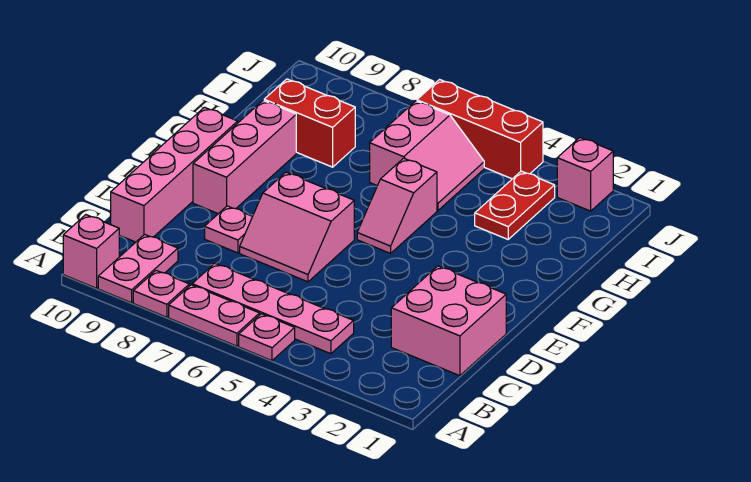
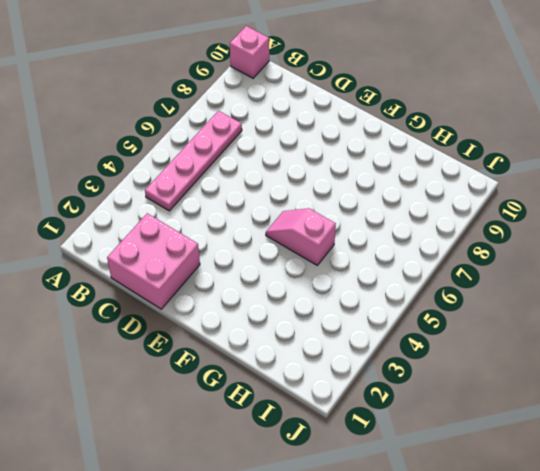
none -> pink plate A5 level 1
none -> pink plate A6:A7 level 1
none -> pink plate A8 level 1

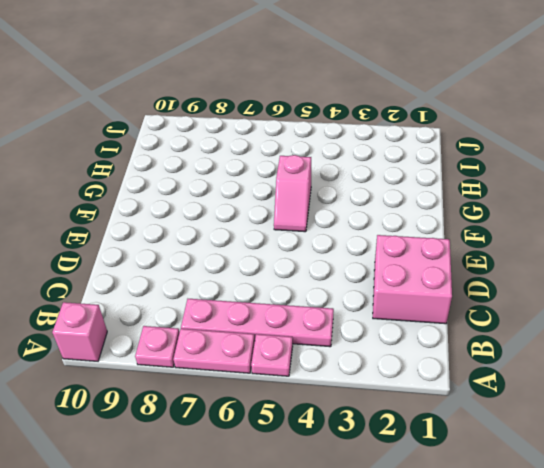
none -> pink plate A9:B9 level 1
none -> pink brick C10:F10 level 1
none -> pink slope D6:E7 level 1 top E

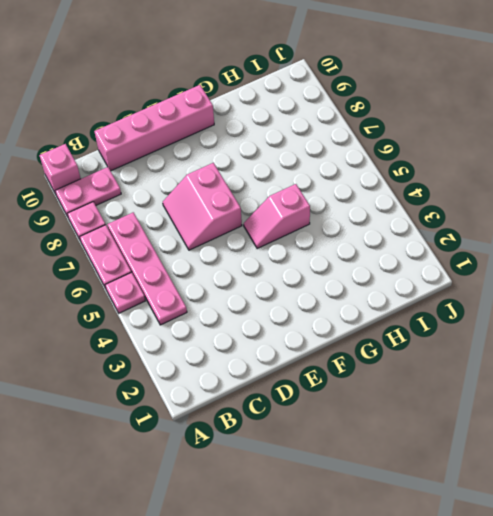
none -> pink brick C1:D2 level 1
none -> pink plate D8 level 1
none -> pink brick E9:G9 level 1

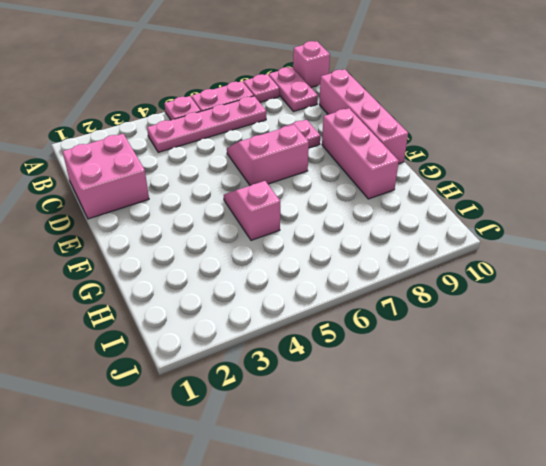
none -> red plate H3:I3 level 1
none -> pink slope H5:I6 level 1 top 6
none -> red brick H8:H9 level 1

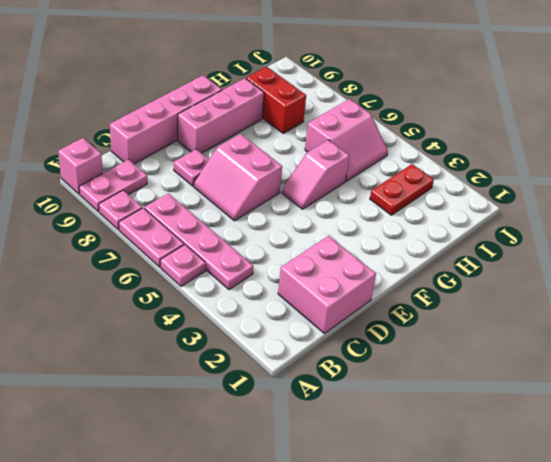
none -> pink brick J2 level 1
none -> red brick J4:J6 level 1

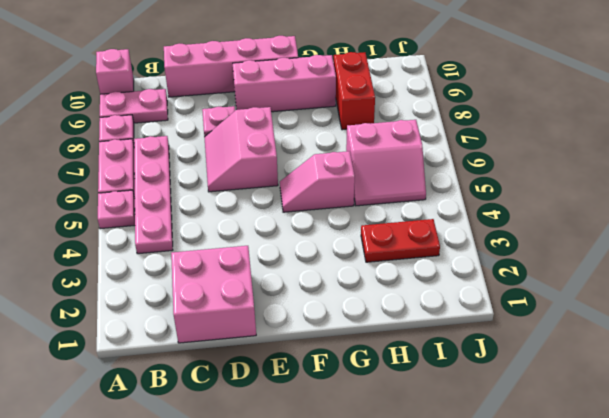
none -> pink brick J2 level 1
none -> red brick J4:J6 level 1

